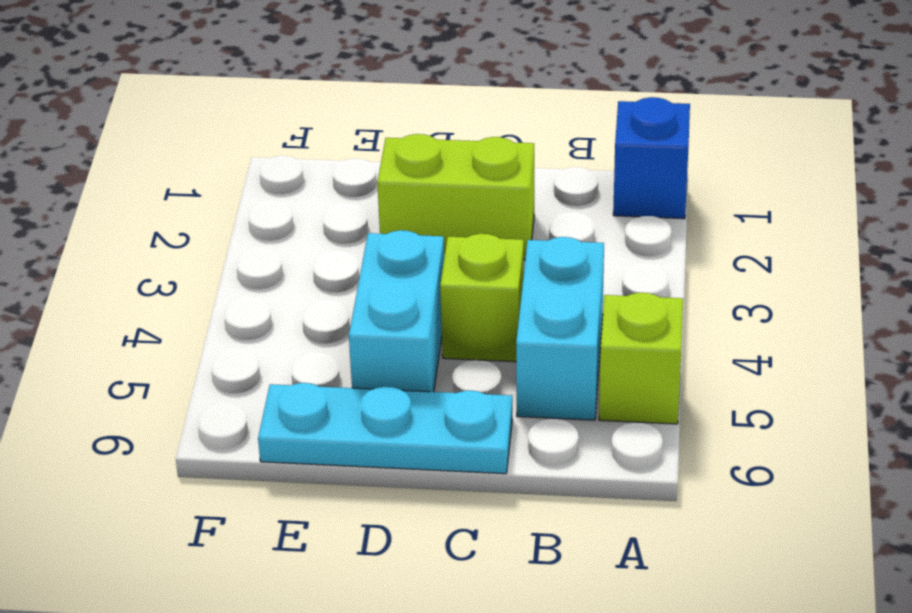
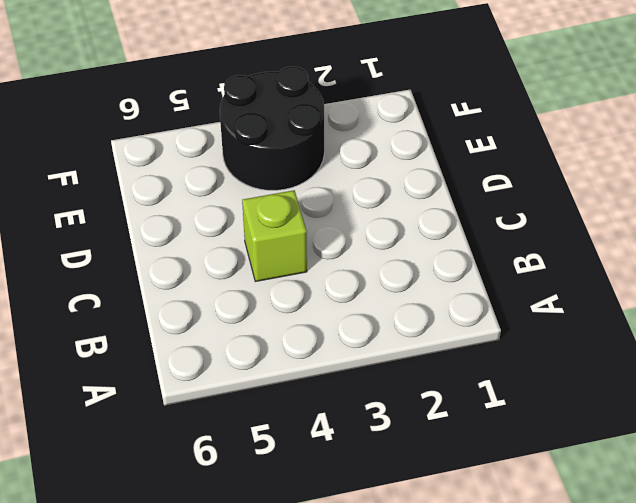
black round brick E3:F4 level 1 -> none
none -> blue brick A1 level 1
none -> lime brick A5 level 1

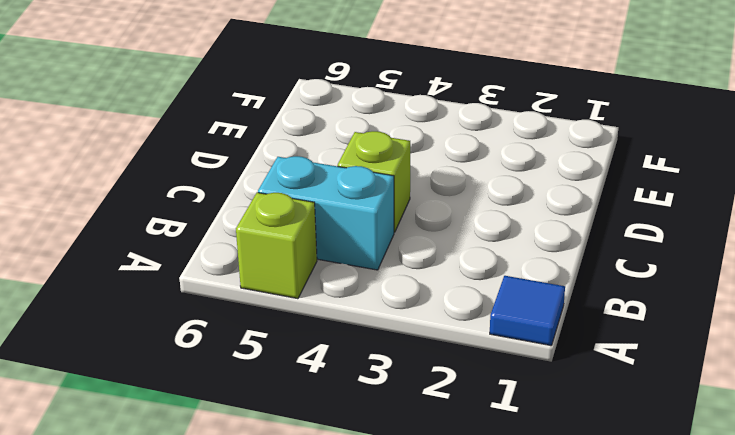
blue tile A1 level 1 -> blue brick A1 level 1
none -> lime brick C2:D2 level 1
none -> cyan plate C6:E6 level 1

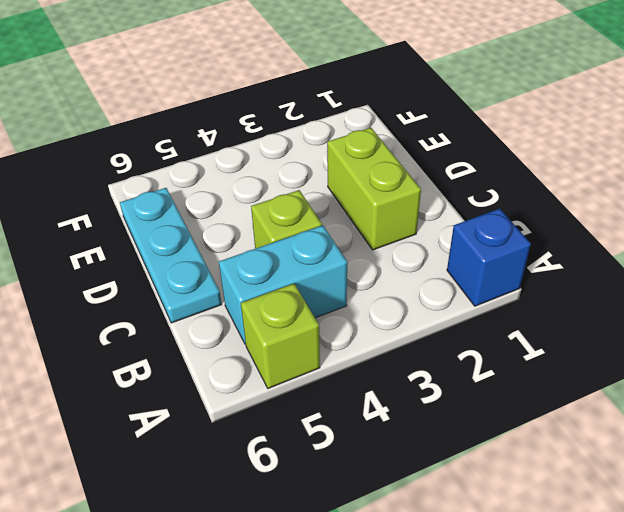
none -> cyan brick D4:D5 level 1

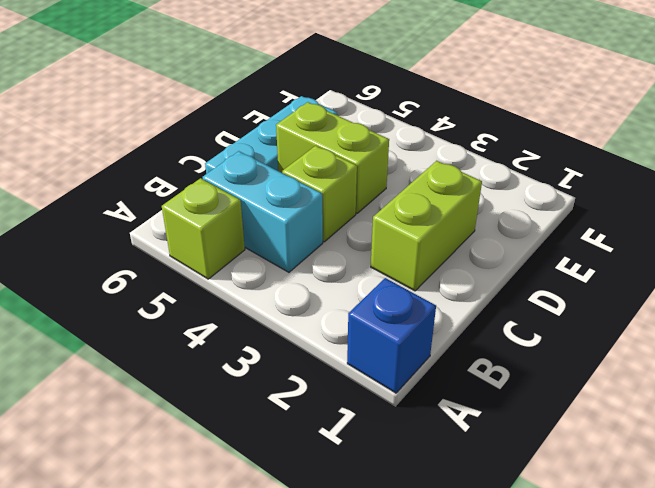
lime brick D4:D5 level 1 -> cyan brick D4:D5 level 1

